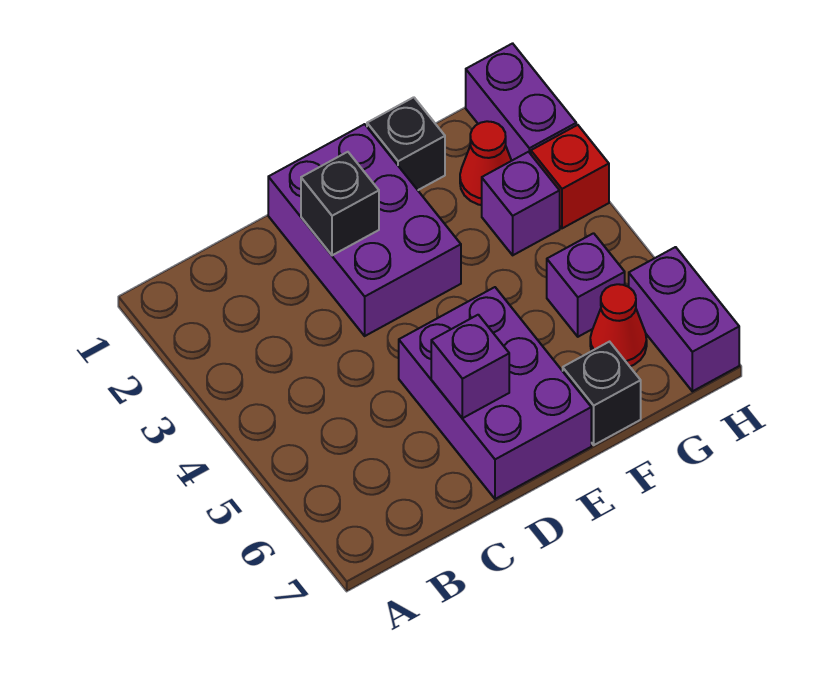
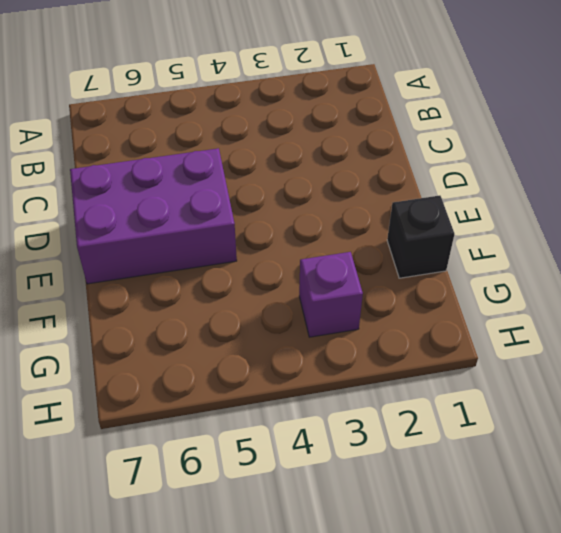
none -> purple brick D1:E3 level 1
none -> black brick F7 level 1
none -> red cone G2 level 1

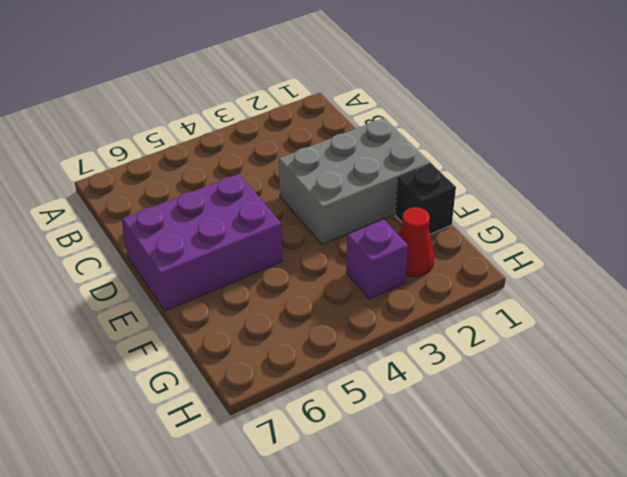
grey brick D1:E3 level 1 -> purple brick D1:E3 level 1
none -> black brick F7 level 1
none -> purple brick G5 level 1
none -> red cone G6 level 1

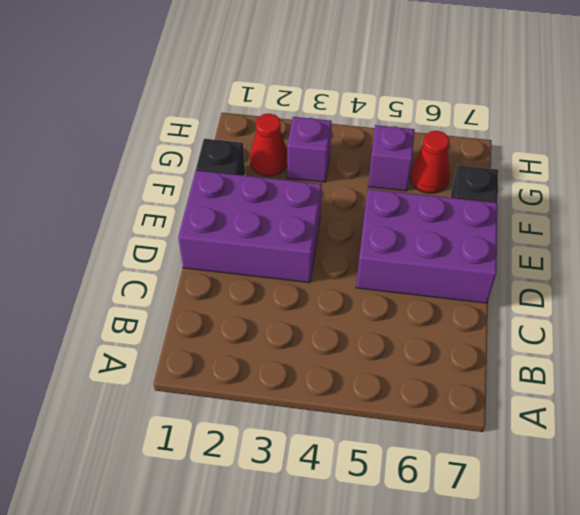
none -> purple brick H1:H2 level 1
none -> red brick H3 level 1
none -> purple brick H6:H7 level 1

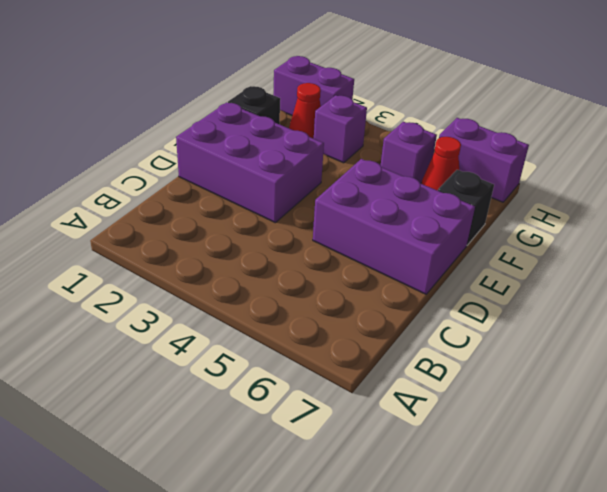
none -> red brick H3 level 1
none -> black brick D2 level 2
none -> purple brick D6 level 2

